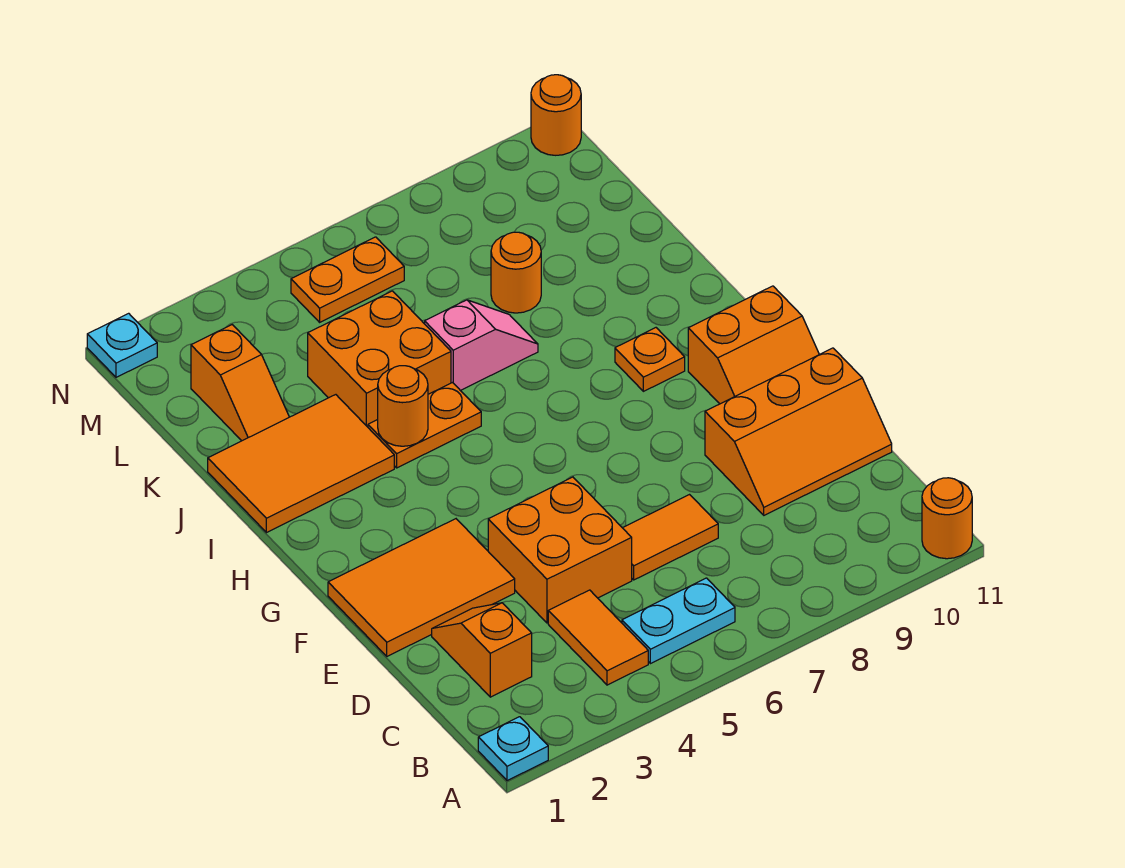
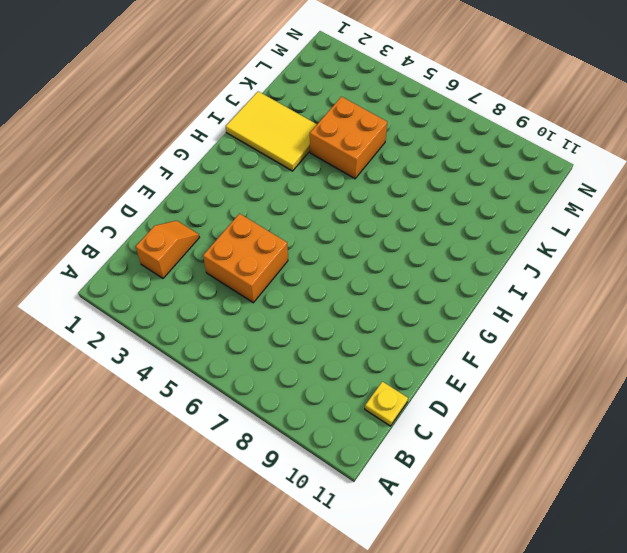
yellow plate C11 level 1 -> none
yellow tile I1:J3 level 1 -> orange tile I1:J3 level 1
none -> cyan plate A1 level 1
none -> orange round brick A11 level 1
none -> orange tile B4:C4 level 1

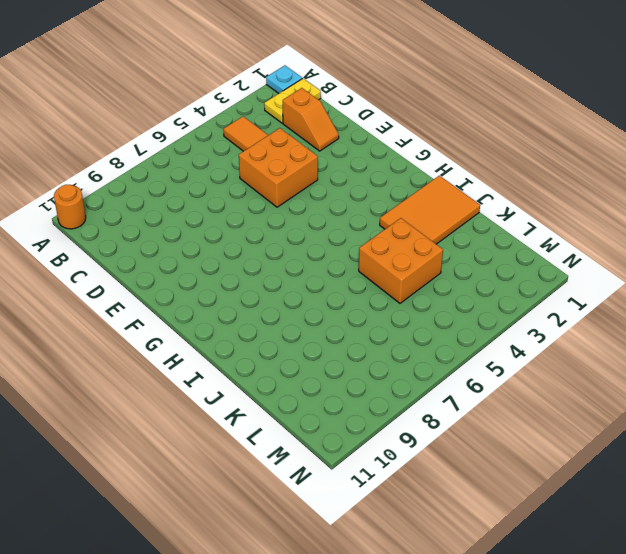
yellow plate B1:B2 level 1 -> none
none -> cyan plate B5:B6 level 1
none -> orange tile D6:D7 level 1
none -> orange slope D9:E11 level 1 top E

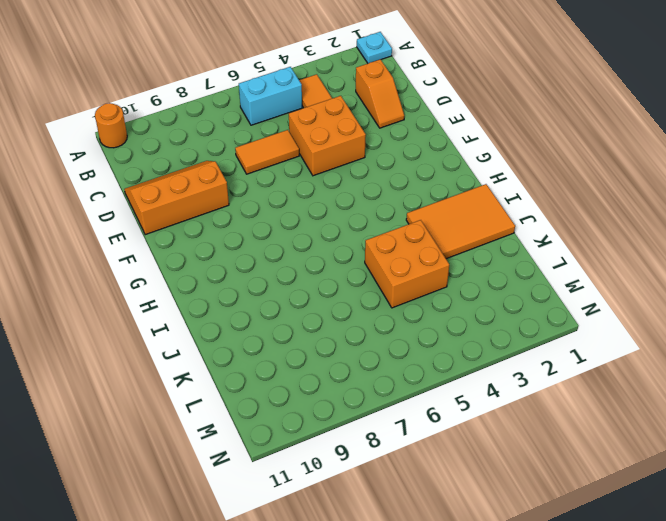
cyan brick B5:B6 level 1 -> cyan plate B5:B6 level 1
none -> orange tile E1:F3 level 1
none -> orange slope F10:G11 level 1 top G
none -> orange plate H9 level 1

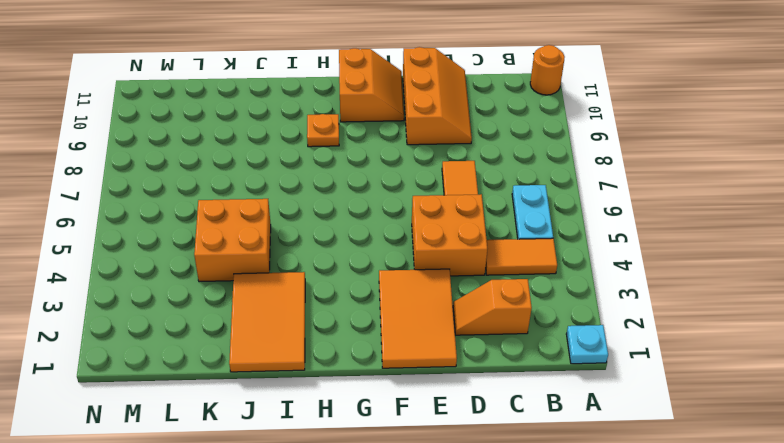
none -> orange plate I4:I5 level 1
none -> pink slope J6:J7 level 1 top 6
none -> orange slope K2:L2 level 1 top L

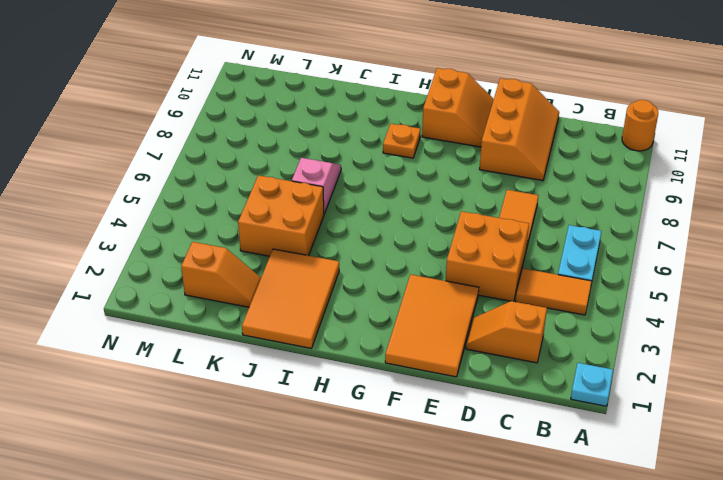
none -> orange plate I4:I5 level 1
none -> orange round brick K8 level 1
none -> orange plate M5:M6 level 1

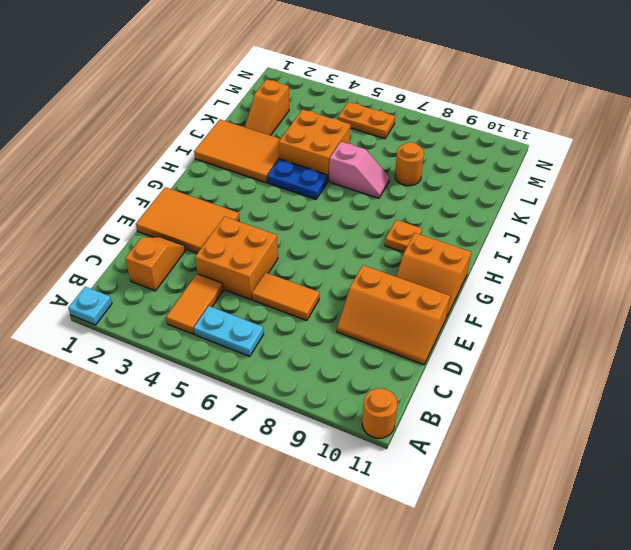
blue plate I4:I5 level 1 -> orange plate I4:I5 level 1
none -> cyan plate N1 level 1
none -> orange round brick N11 level 1
none -> orange round brick I4 level 2

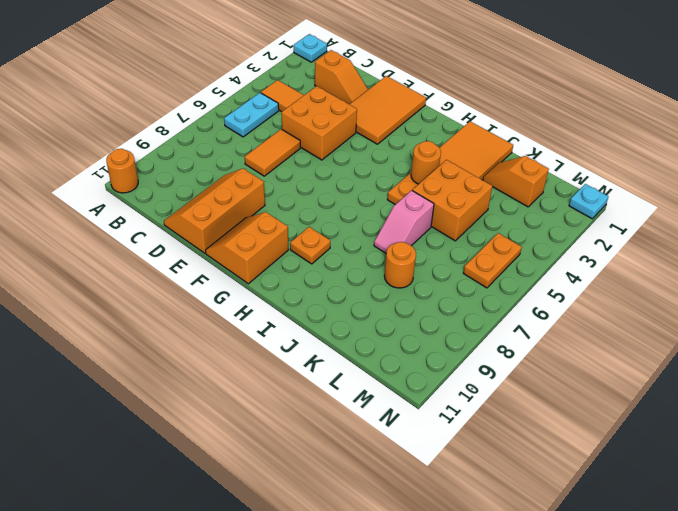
none -> orange round brick N11 level 1

